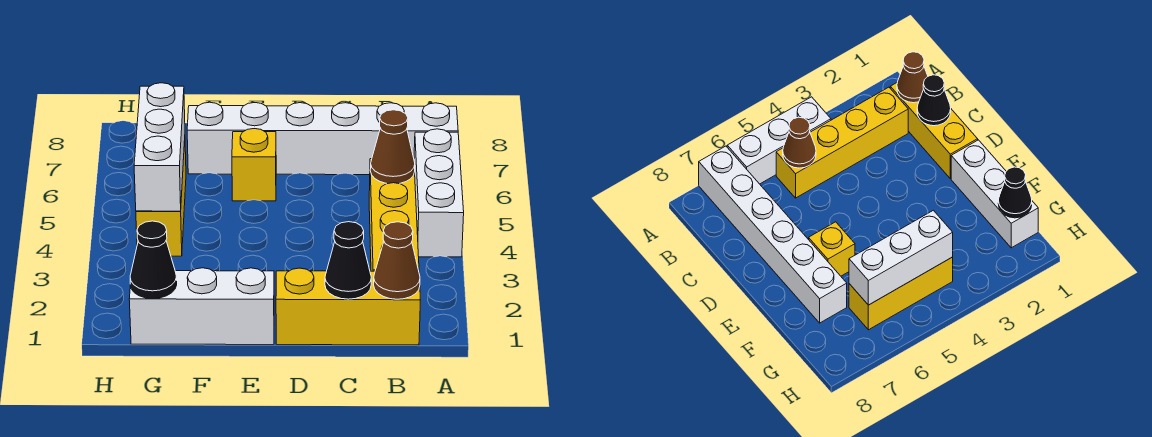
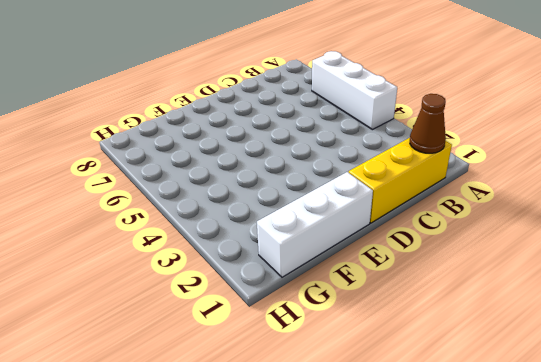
none -> white brick A7:F7 level 1
none -> yellow brick B2:B5 level 1
none -> yellow brick E6 level 1

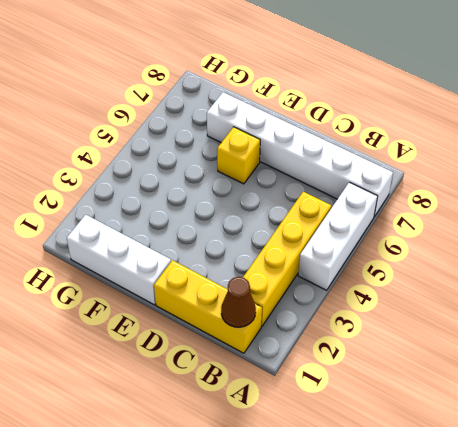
none -> yellow brick G4:G6 level 1
none -> brown cone B5 level 2
none -> black cone C1 level 2

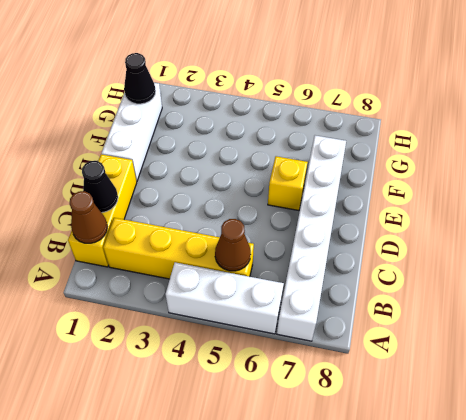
none -> yellow brick G4:G6 level 1
none -> white brick G4:G6 level 2

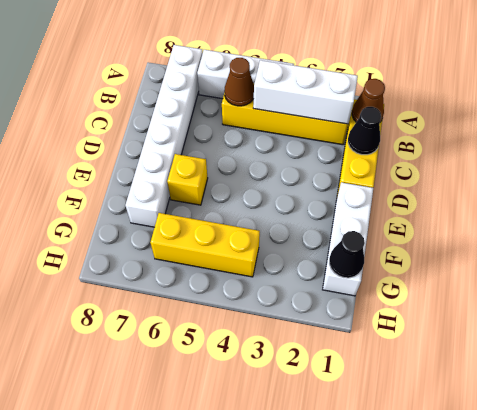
white brick B2:B4 level 2 -> white brick G4:G6 level 2

